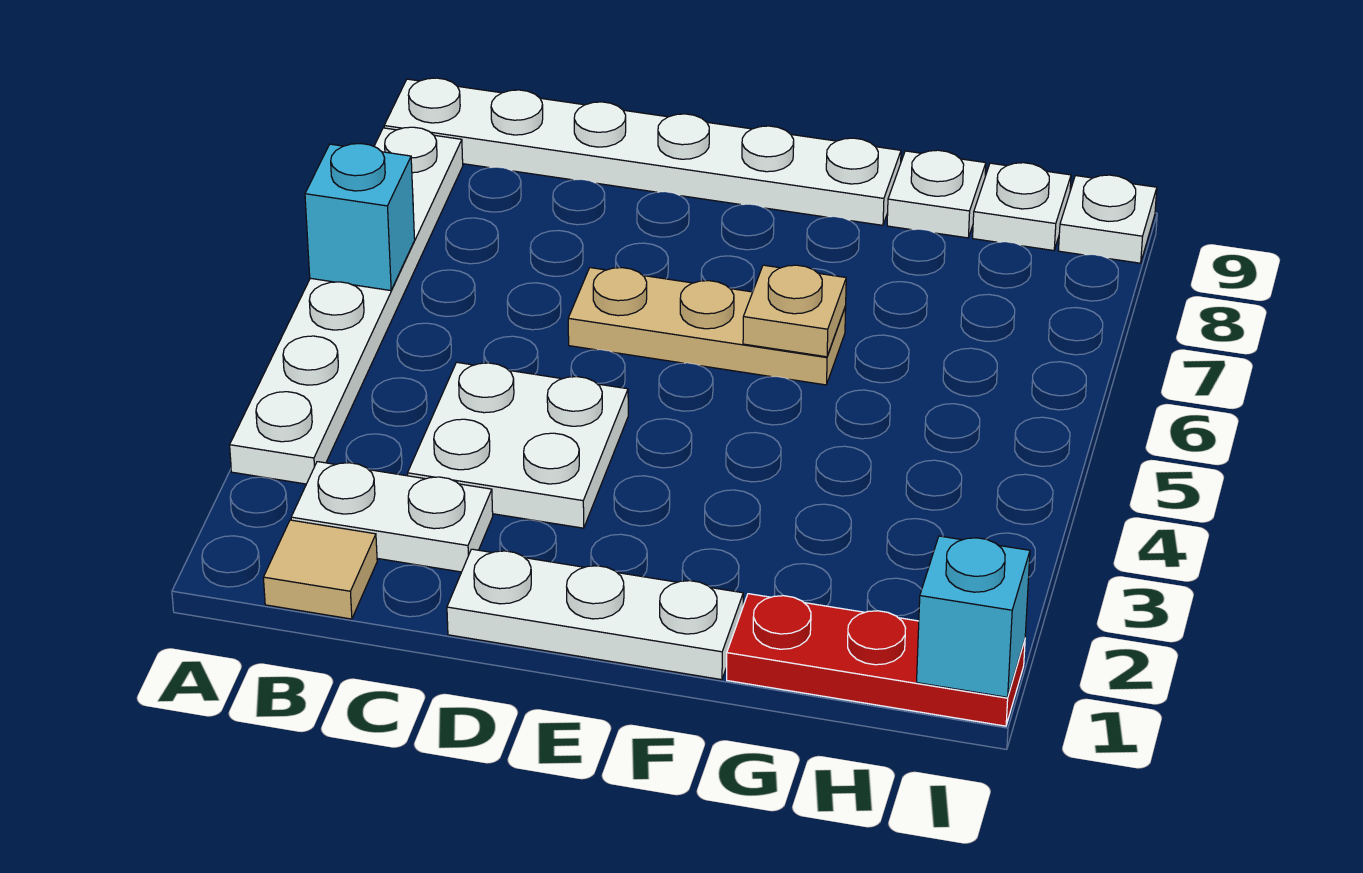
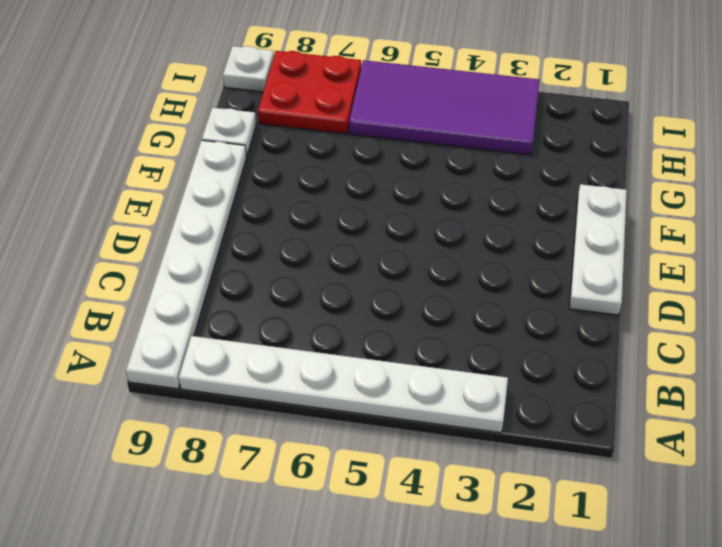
purple tile H3:I6 level 1 -> none
red plate H7:I8 level 1 -> none
none -> tan tile B1 level 1
none -> white plate B2:C2 level 1
none -> white plate C3:D4 level 1

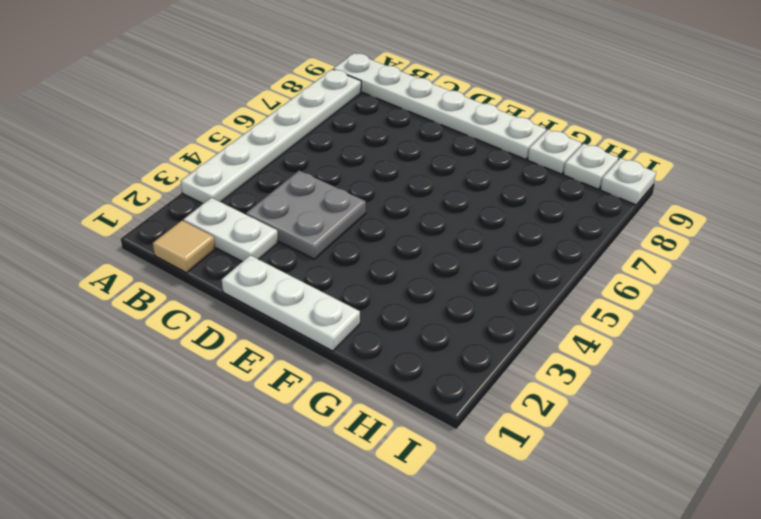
grey plate C3:D4 level 1 -> white plate C3:D4 level 1
none -> tan plate D6:F6 level 1
none -> red plate G1:I1 level 1
none -> cyan brick A6 level 2

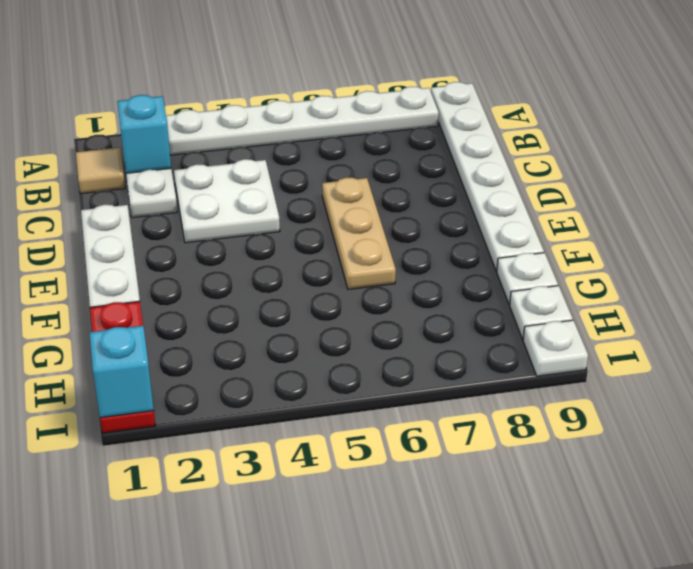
cyan brick B2 level 2 -> cyan brick A6 level 2
none -> tan plate F6 level 2

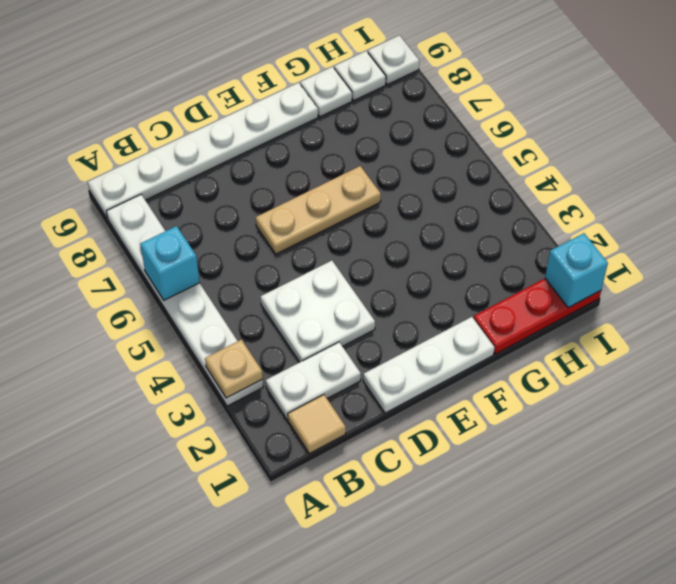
tan plate A3 level 2 -> tan plate F6 level 2

